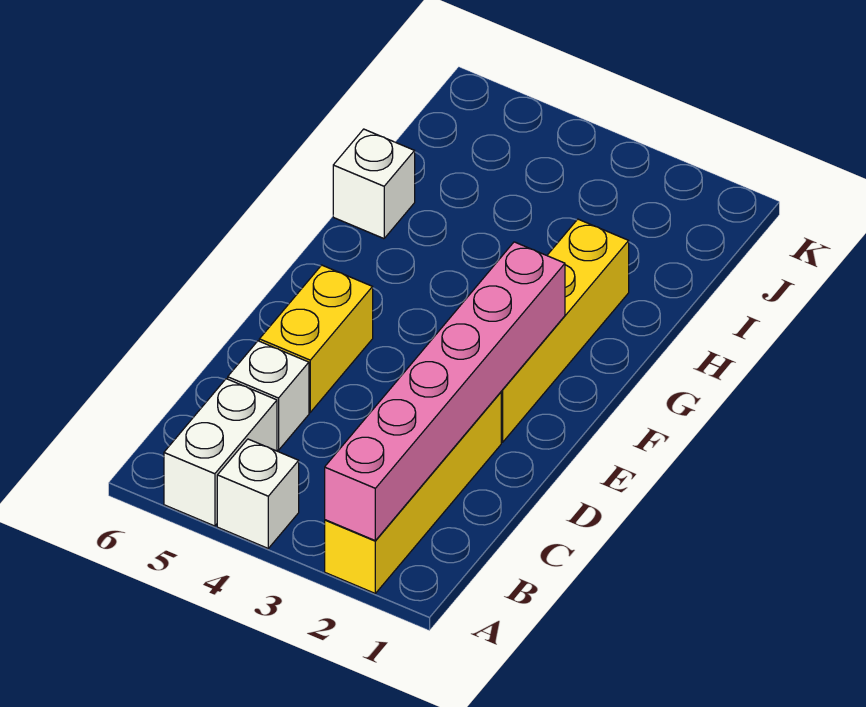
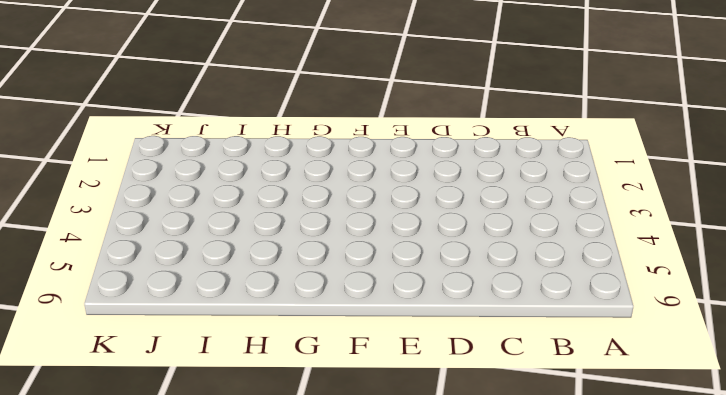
none -> yellow brick A2:D2 level 1
none -> white brick A4 level 1

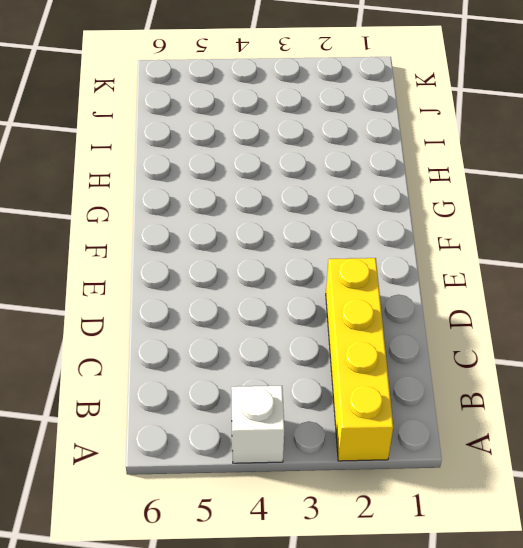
none -> white brick A5:B5 level 1
none -> white brick C5 level 1

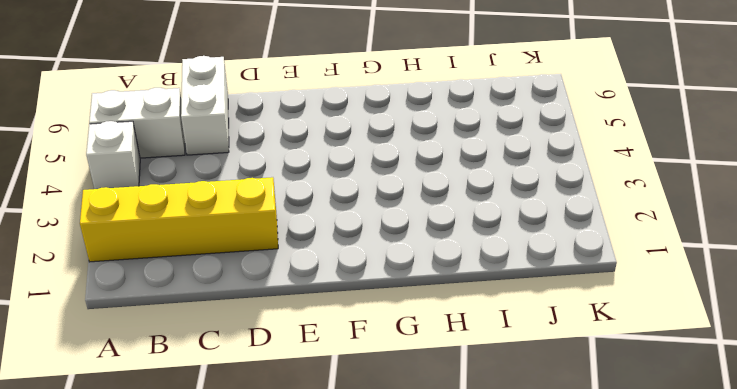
white brick C5:C6 level 1 -> white brick C5 level 1
none -> yellow brick D5:E5 level 1
none -> yellow brick E2:H2 level 1

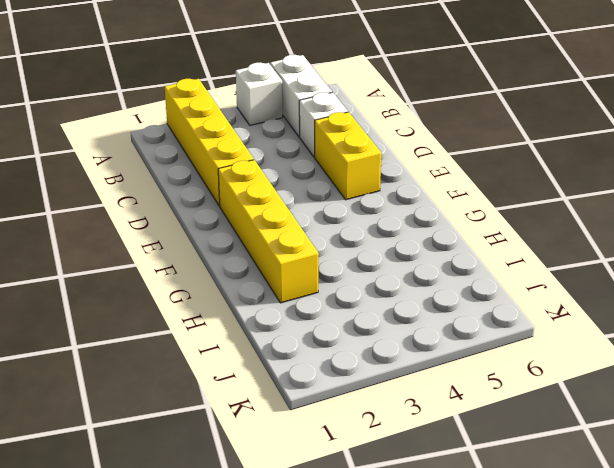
none -> white brick H6 level 1
none -> pink brick A2:F2 level 2

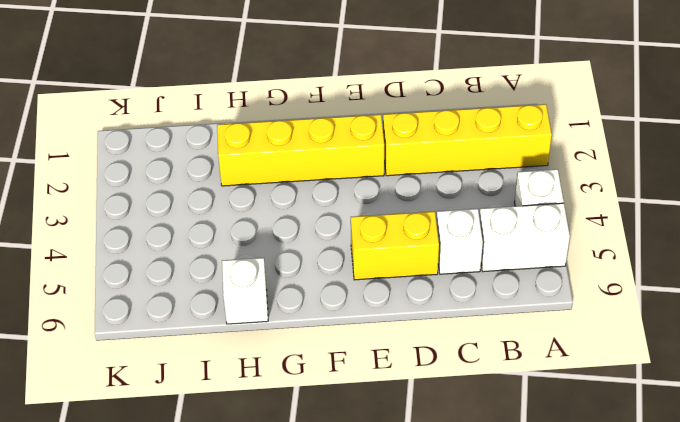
none -> pink brick A2:F2 level 2

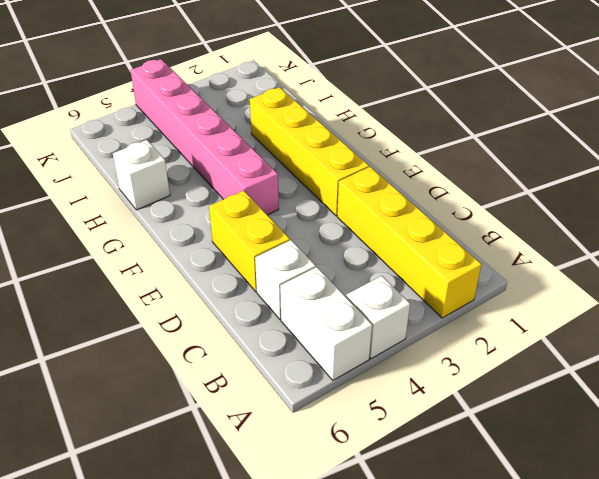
pink brick F4:K4 level 1 -> pink brick A2:F2 level 2

